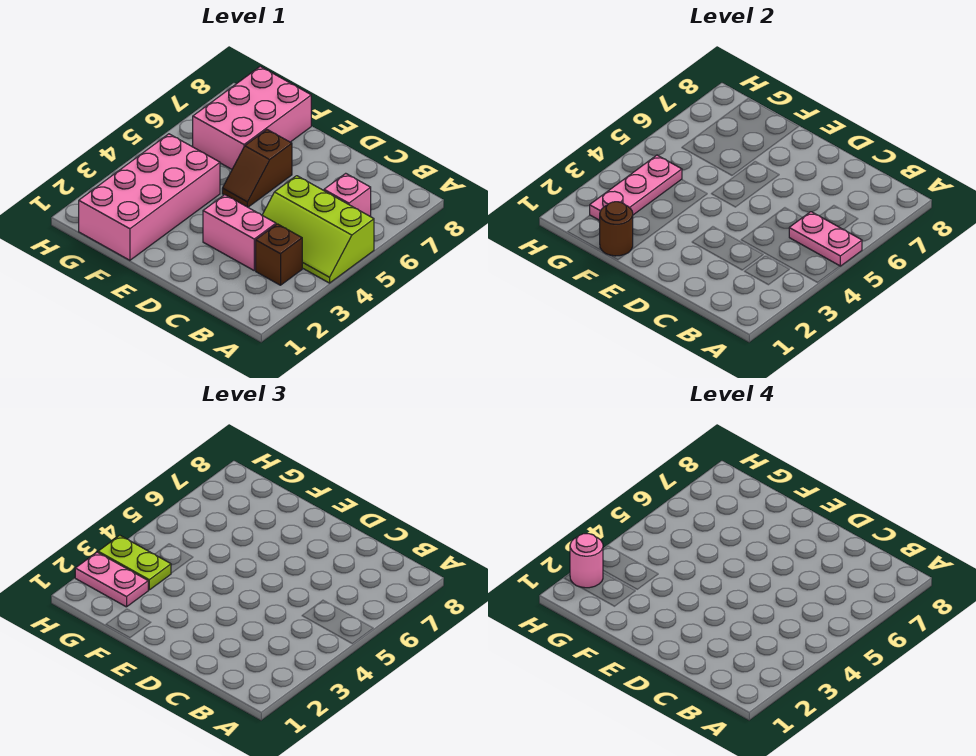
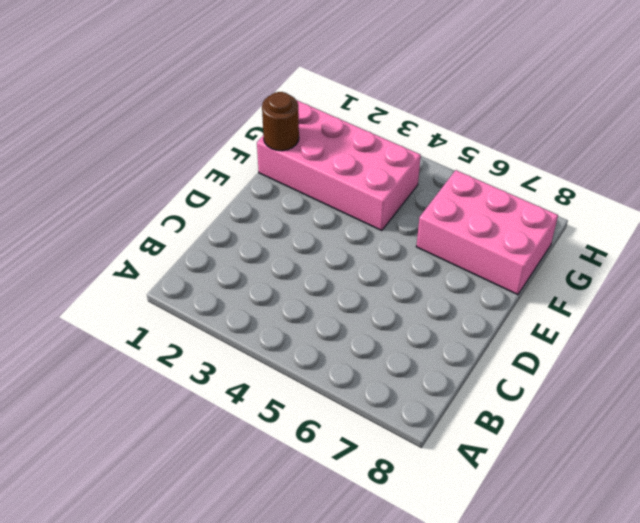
none -> lime slope A4:C5 level 1 top 5
none -> brown brick B3 level 1
none -> pink brick B6 level 1

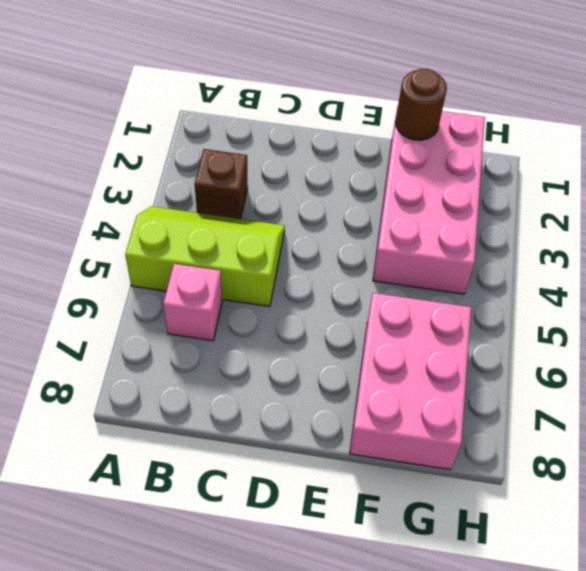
none -> pink brick C3:D3 level 1
none -> brown slope E5:E6 level 1 top 6
none -> pink plate A5:B5 level 2

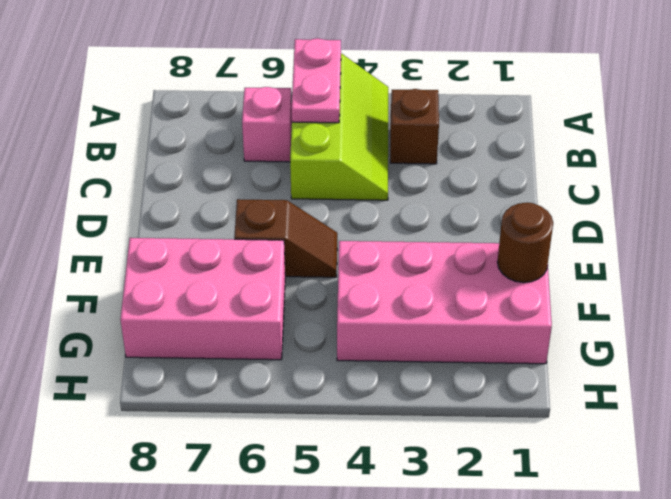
none -> pink brick C3:D3 level 1
none -> pink plate G2:G4 level 2
none -> pink plate G2:H2 level 3

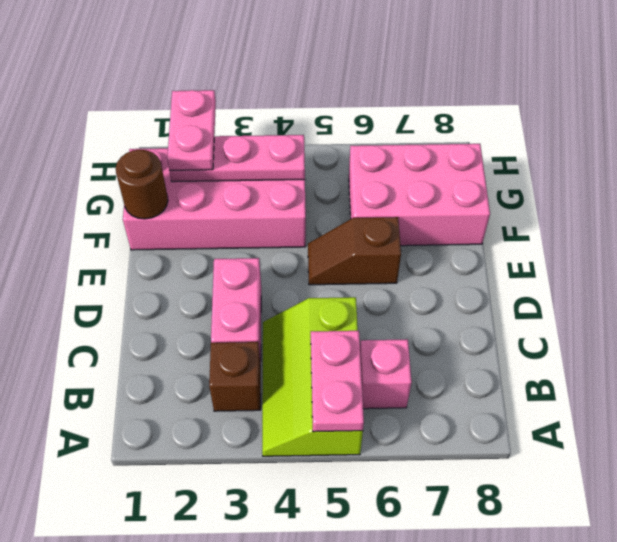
none -> lime plate G3:H3 level 3
none -> pink round brick H2 level 4

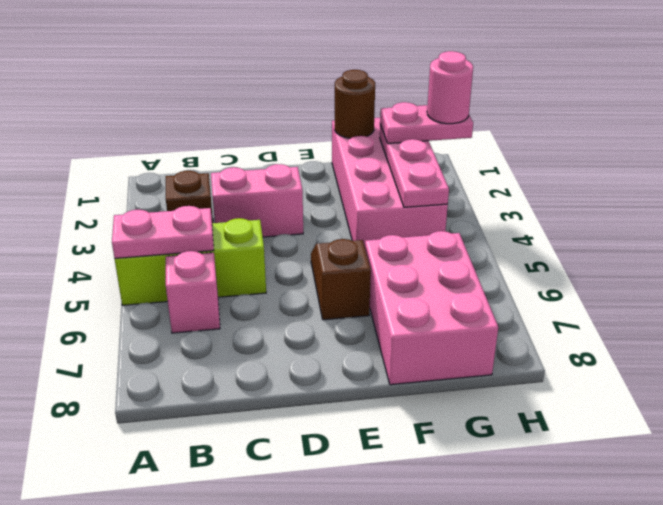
none -> lime plate G3:H3 level 3

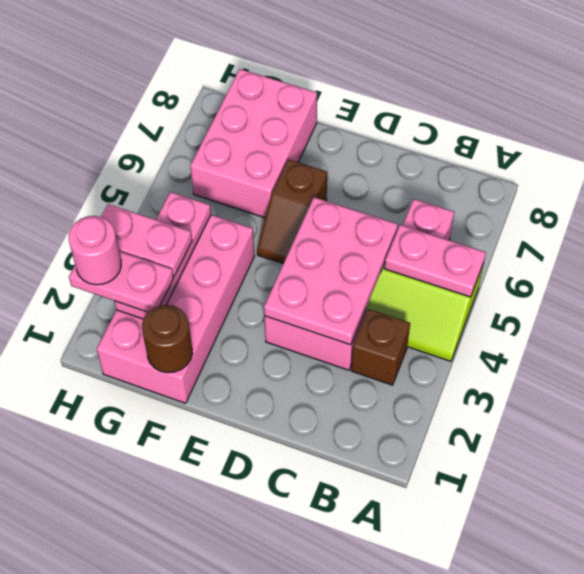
pink plate C3:D5 level 2 -> none
pink plate G3:H3 level 3 -> lime plate G3:H3 level 3

